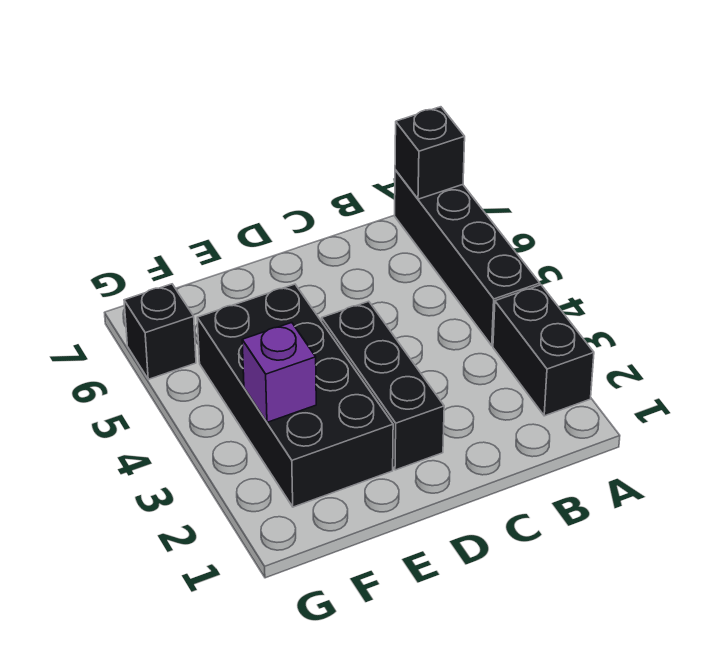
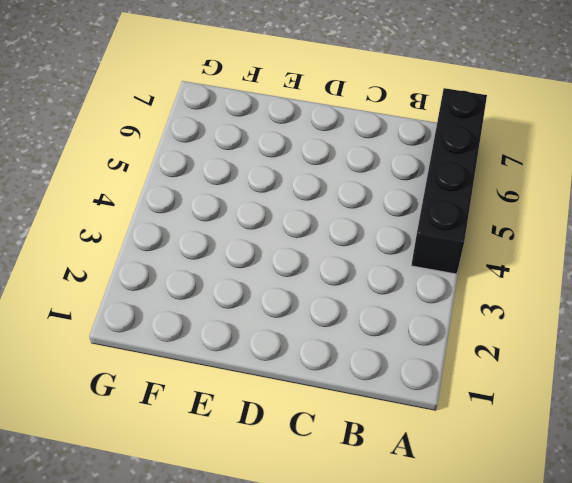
none -> black brick A2:A3 level 1
none -> black brick D2:D4 level 1

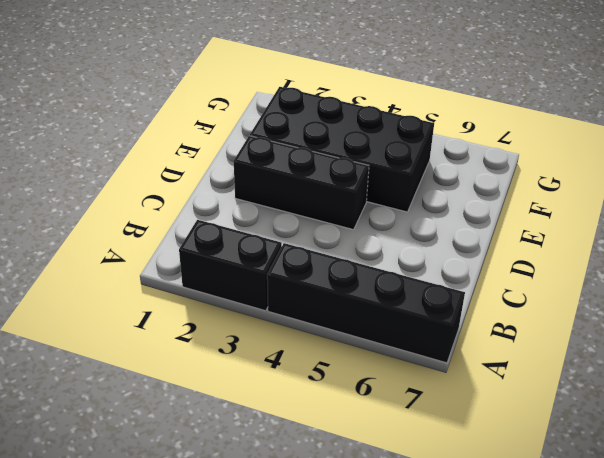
none -> black brick G6 level 1
none -> black brick A7 level 2

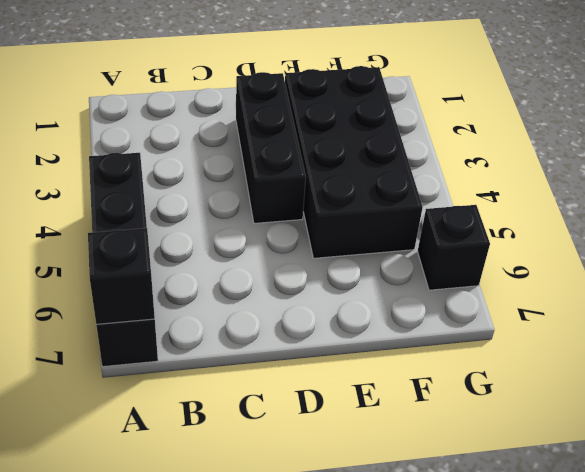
none -> black brick A2:A3 level 1
none -> purple brick F3 level 2

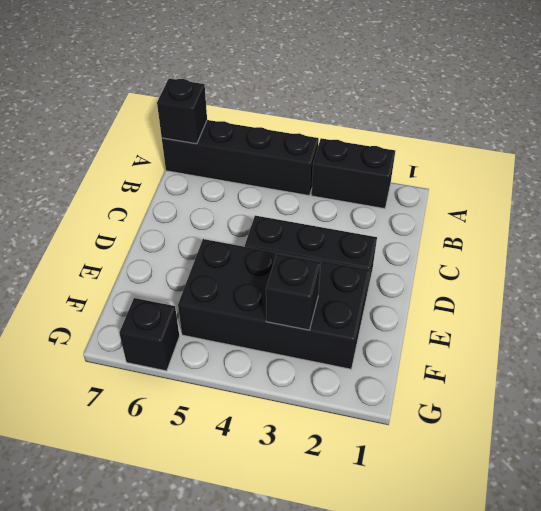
black brick F3 level 2 -> purple brick F3 level 2

